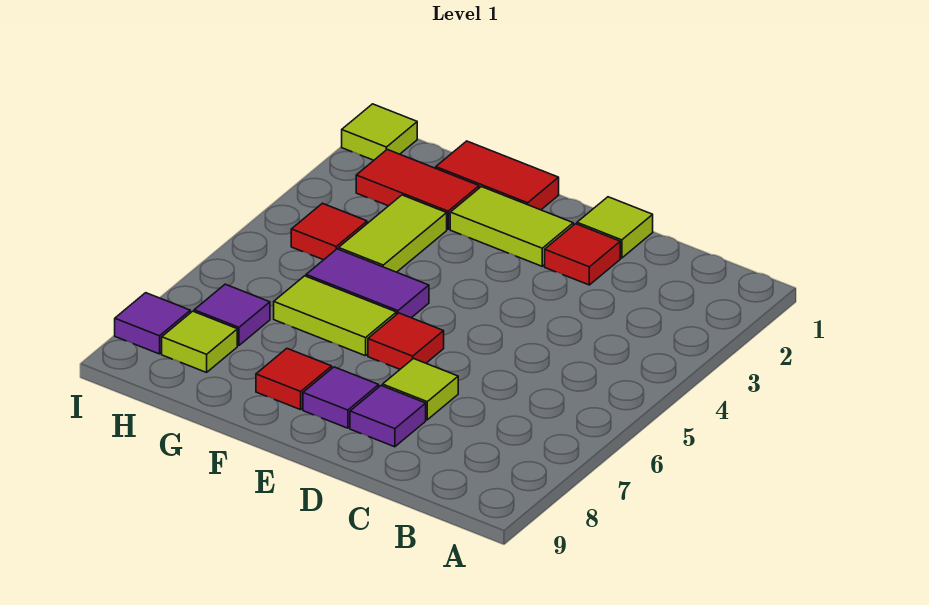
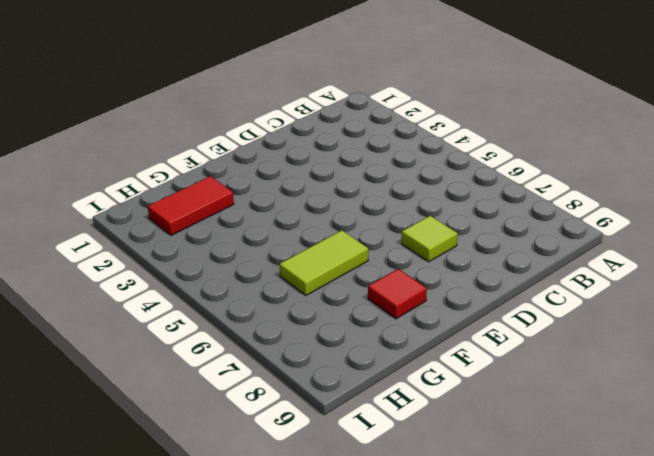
none -> lime tile D1 level 1
none -> red tile D2 level 1
none -> purple tile D8 level 1

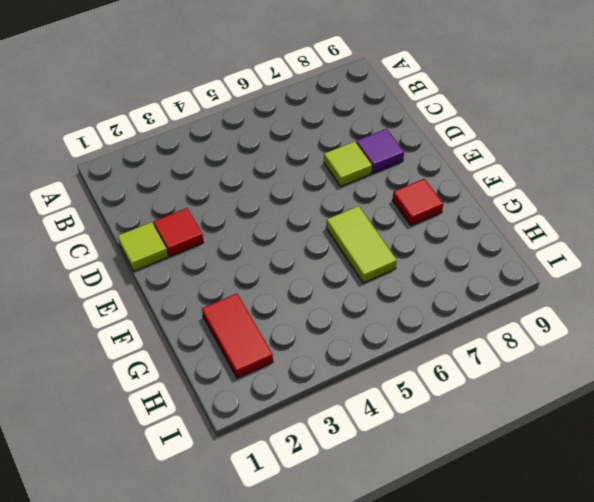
none -> lime tile E2:F2 level 1
none -> red tile E6 level 1
none -> purple tile E8 level 1

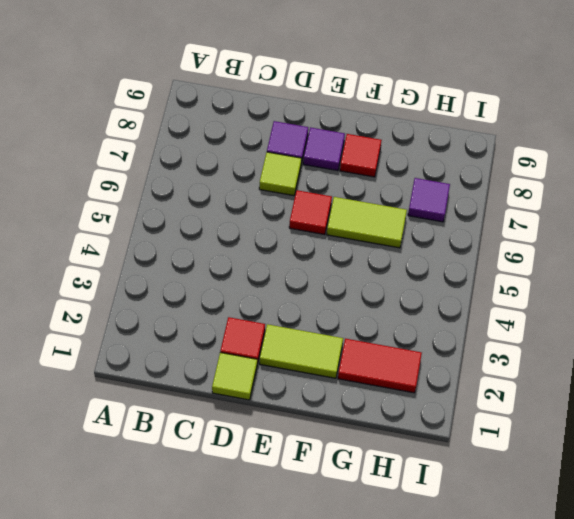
none -> red tile F1:G1 level 1
none -> purple tile F5:G5 level 1
none -> lime tile G3:G4 level 1

